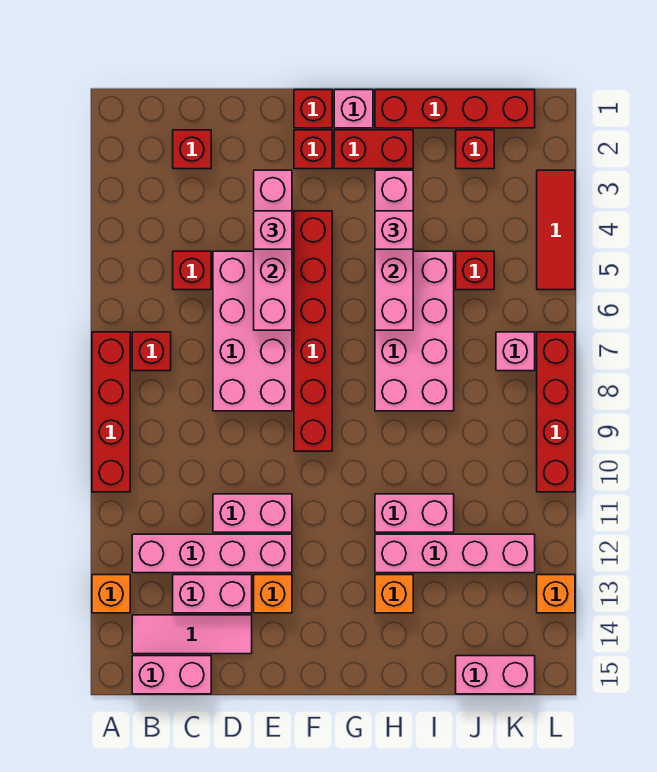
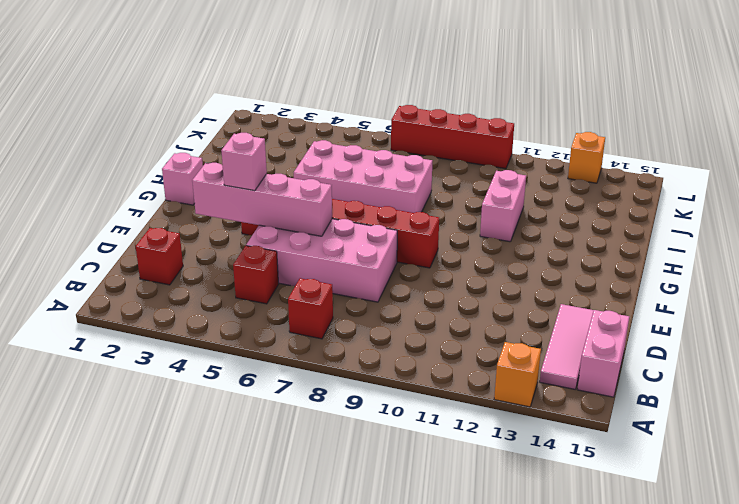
none -> red brick A7:A10 level 1
none -> pink brick B12:E12 level 1
none -> pink brick C13:D13 level 1
none -> pink brick D11:E11 level 1

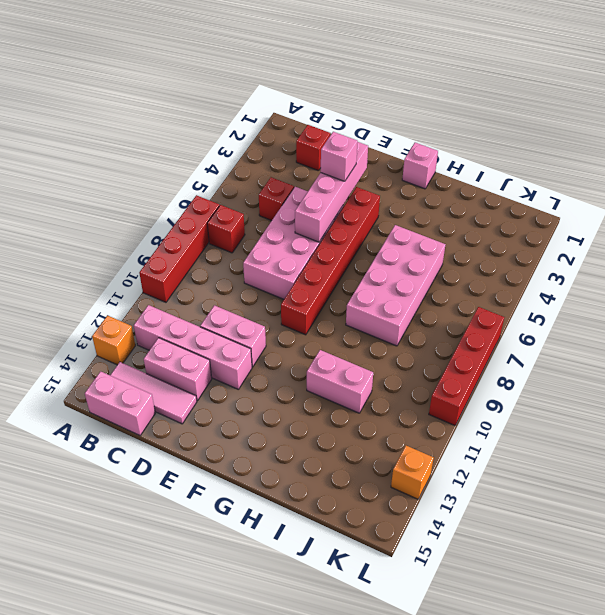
none -> orange brick E13 level 1
none -> red brick F1 level 1
none -> red brick F2 level 1
none -> red brick G2:H2 level 1

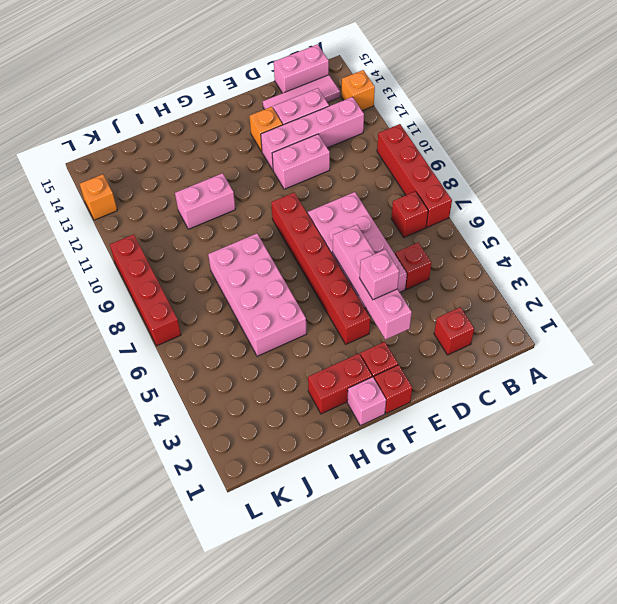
none -> red brick H1:K1 level 1
none -> pink brick H12:K12 level 1
none -> orange brick H13 level 1
none -> red brick J2 level 1

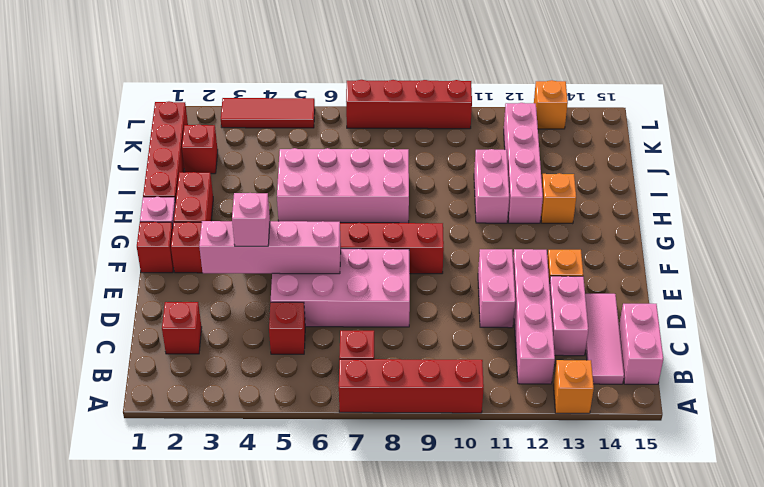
none -> red brick J5 level 1
none -> pink brick J15:K15 level 1
none -> pink brick K7 level 1
none -> pink brick H3:H6 level 2

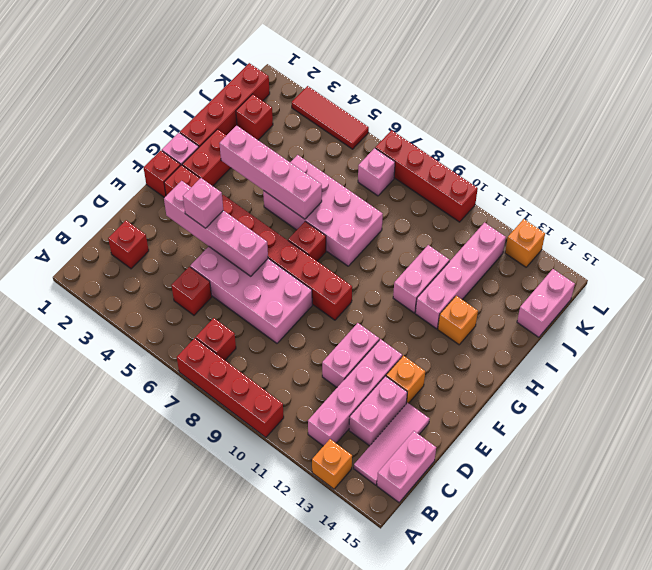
red brick G7 level 1 -> red brick J5 level 1
none -> pink brick H4 level 3

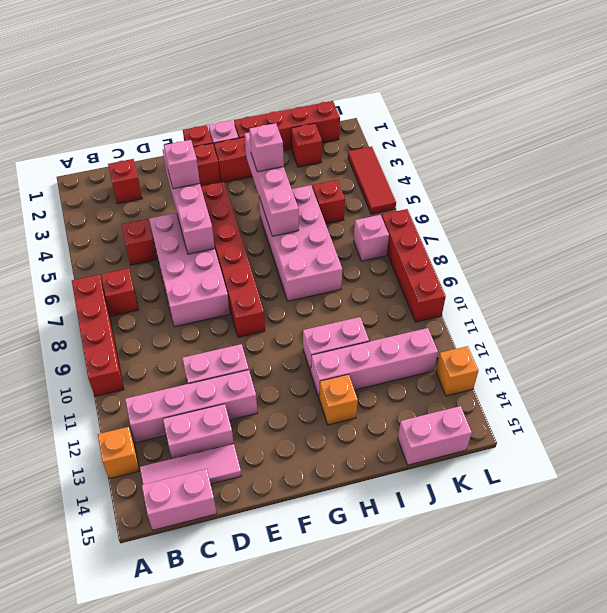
none -> orange brick E13 level 1

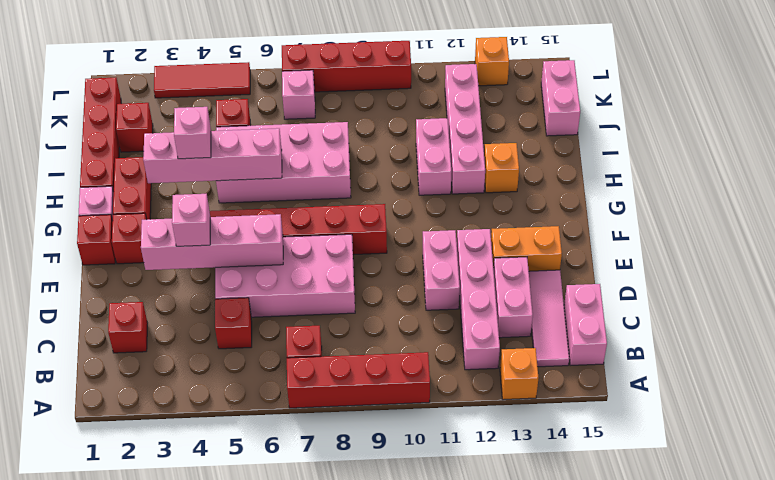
orange brick E13:E14 level 1 -> orange brick E13 level 1

